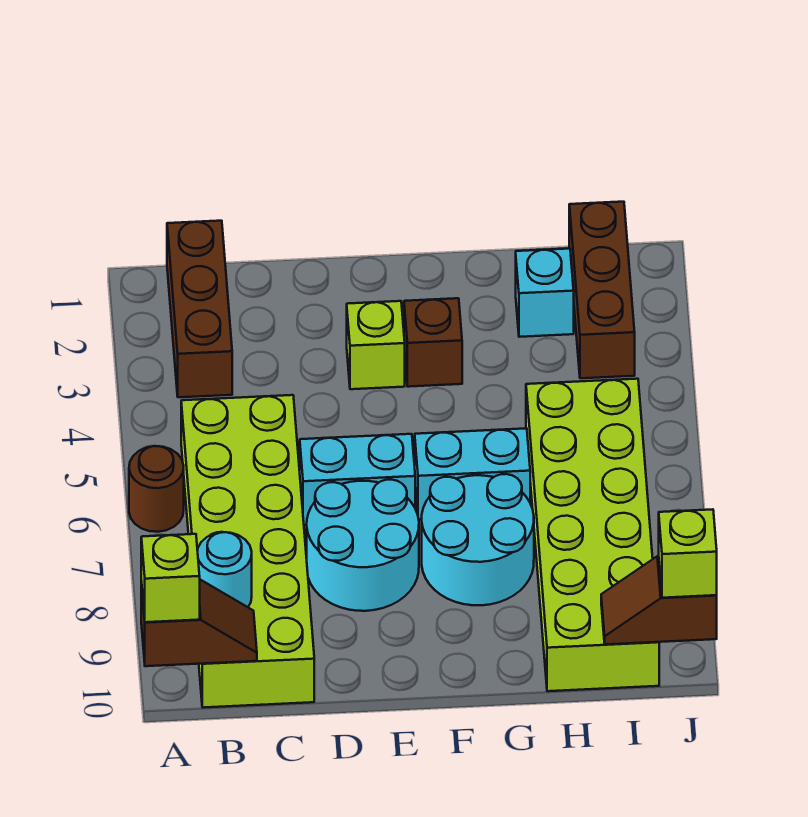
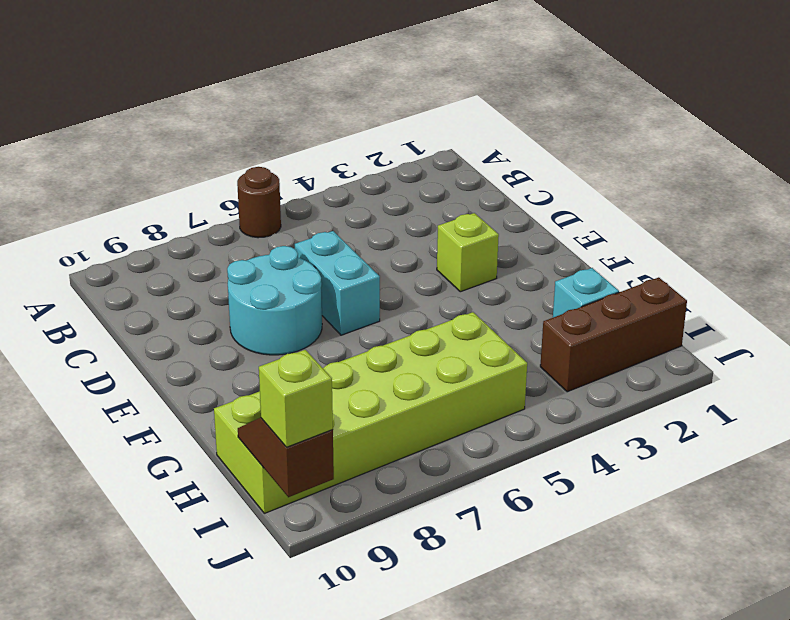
none -> brown brick B1:B3 level 1
none -> lime brick B5:C10 level 1
none -> brown brick F3 level 1

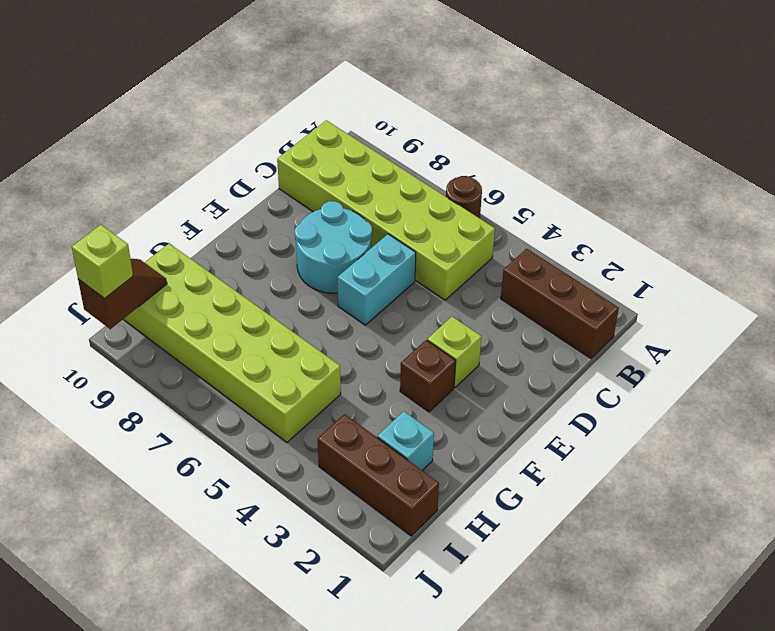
none -> cyan brick F6:G6 level 1
none -> cyan round brick F7:G8 level 1
none -> brown slope A10:B10 level 2 top A

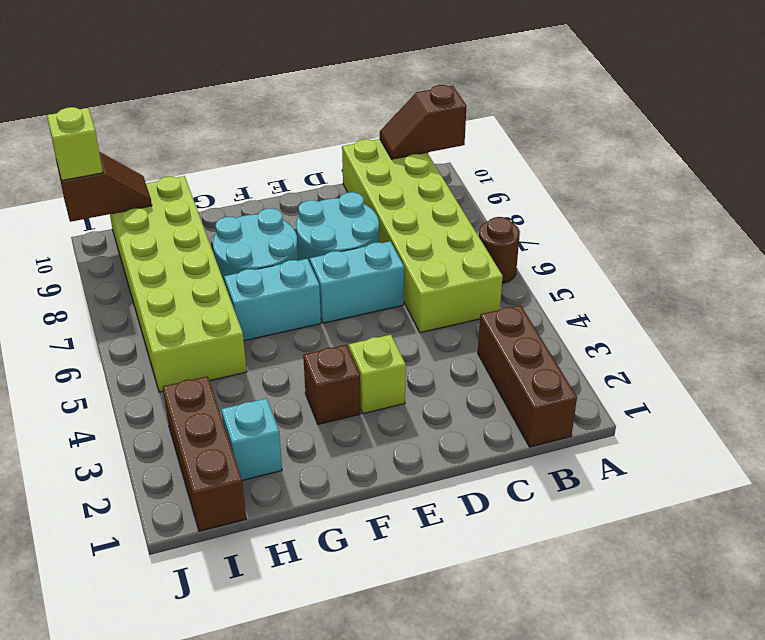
none -> cyan round brick B9 level 2
none -> lime brick A10 level 3

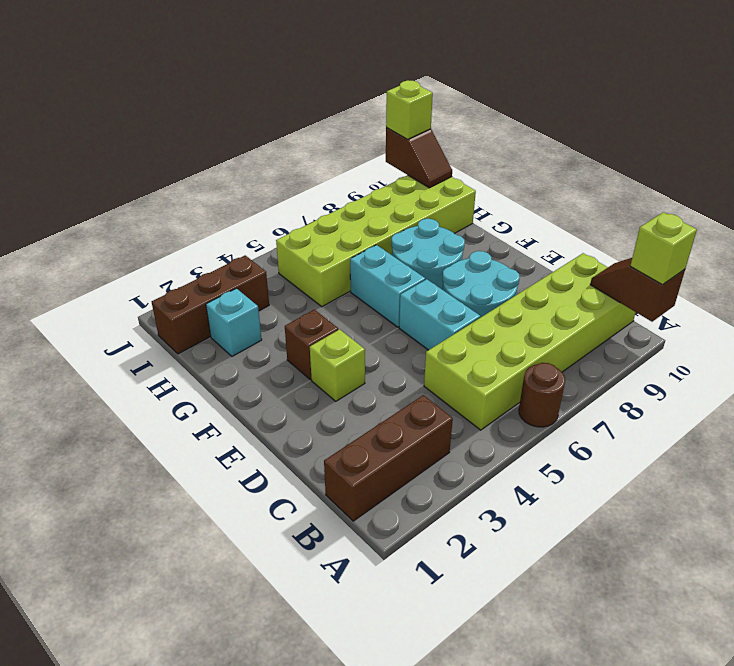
none -> cyan round brick B9 level 2

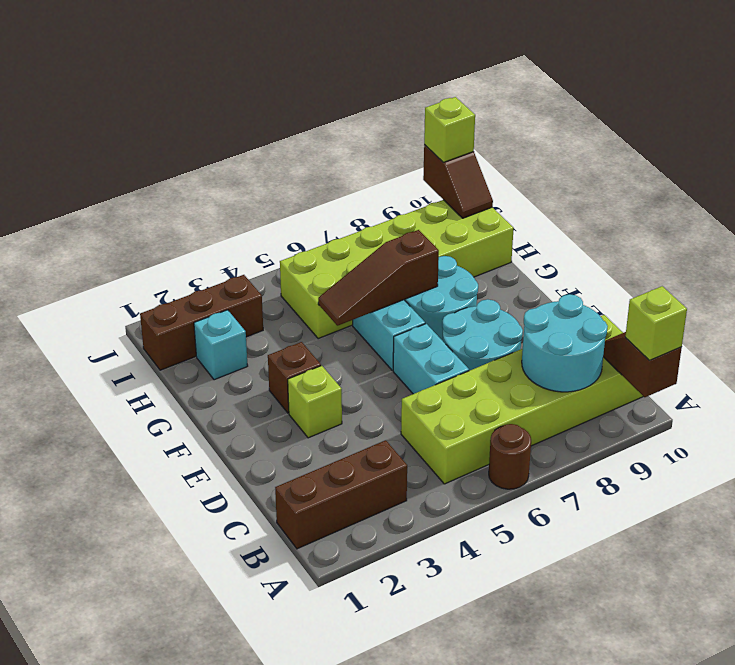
cyan round brick B8:C9 level 2 -> cyan round brick B9 level 2
brown slope G5:G7 level 2 top 7 -> none

